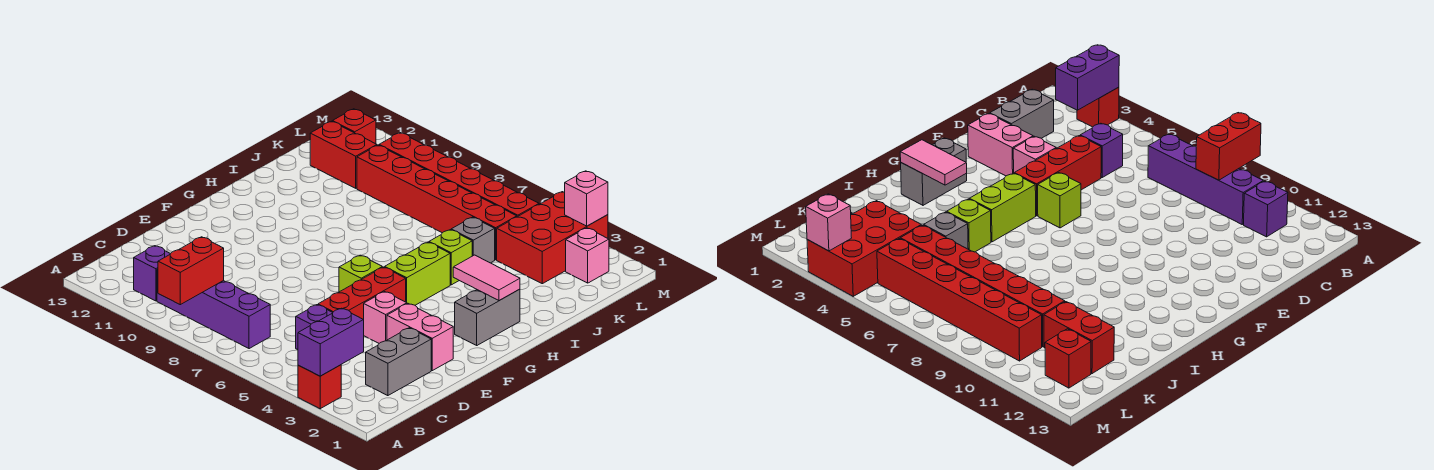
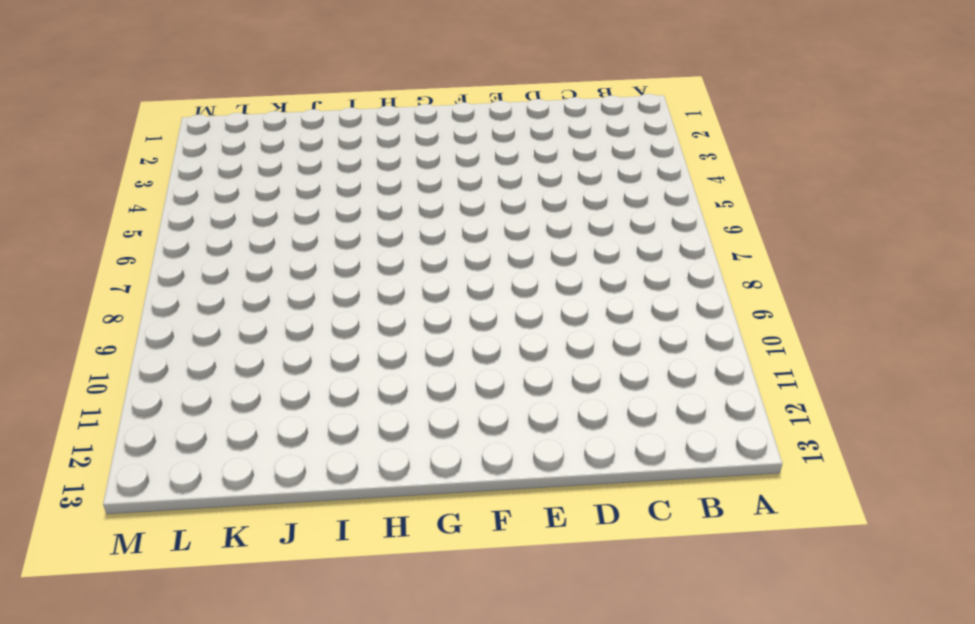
none -> red brick A3 level 1
none -> purple brick B7:B10 level 1
none -> purple brick B11 level 1

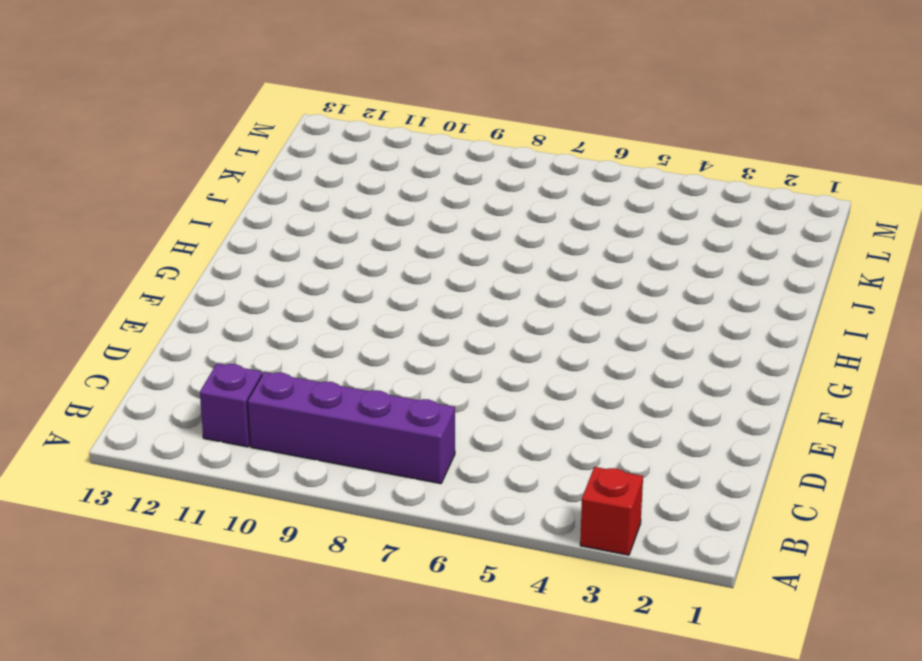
none -> grey brick C2:D2 level 1
none -> purple brick C5 level 1
none -> red brick D5:F5 level 1

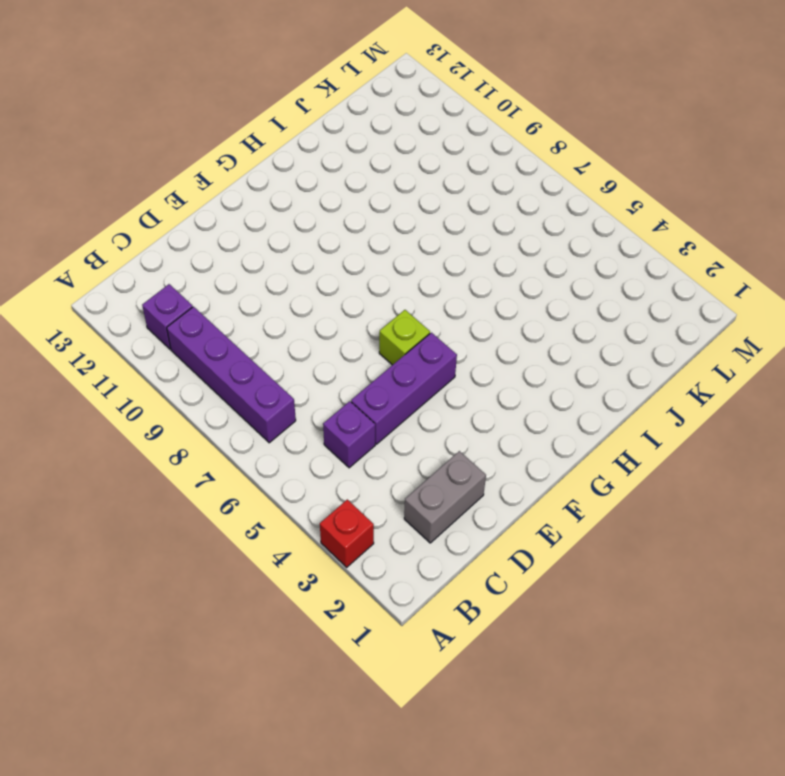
purple brick D5:F5 level 1 -> red brick D5:F5 level 1
none -> pink brick E2:E3 level 1
none -> pink brick E4 level 1
none -> grey brick G2:H2 level 1

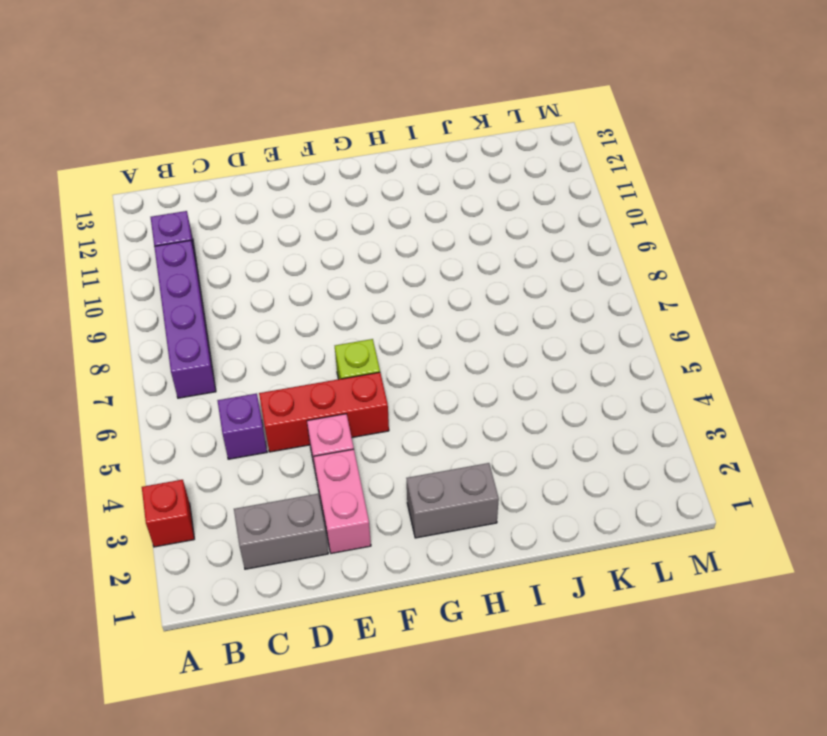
none -> lime brick G5:H5 level 1
none -> lime brick I5 level 1
none -> grey brick J5 level 1

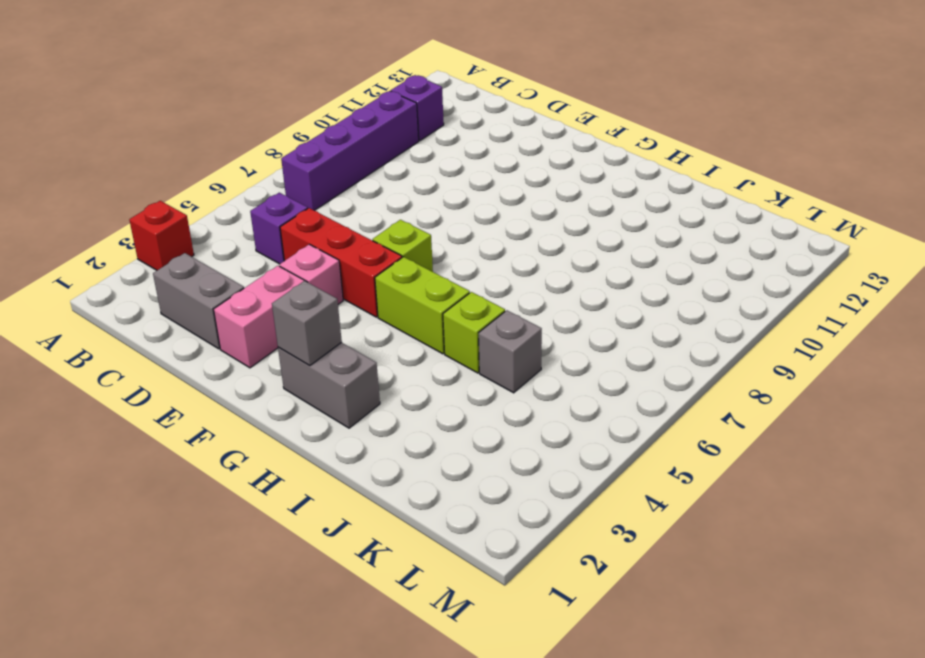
grey brick G2 level 2 -> none
none -> red brick K3:M4 level 1
none -> red brick K5:K10 level 1
none -> red brick K11:K12 level 1

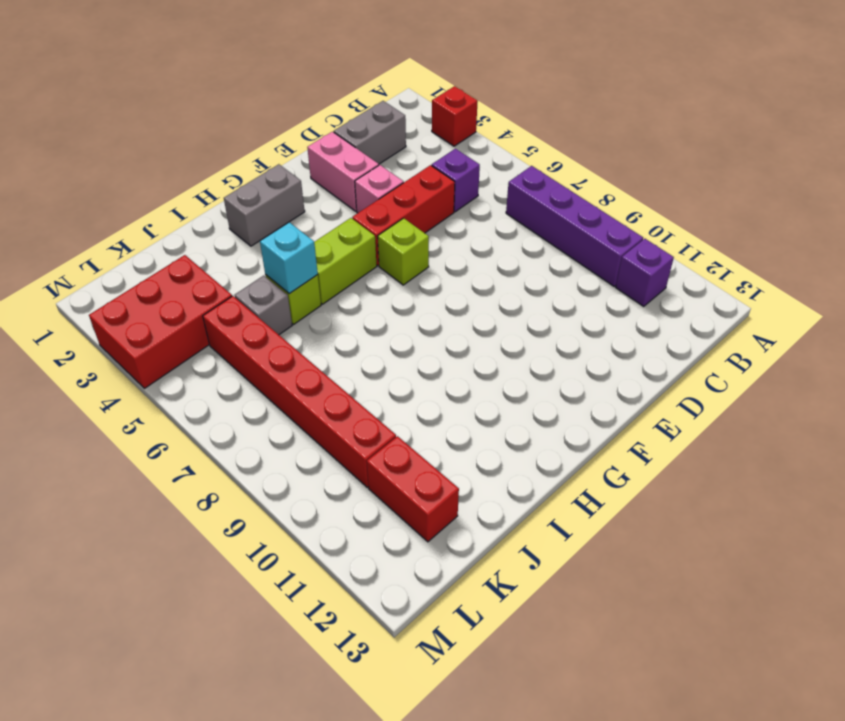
cyan brick I5 level 2 -> none
none -> pink brick L2 level 1
none -> red brick L5:L10 level 1
none -> red brick L12 level 1

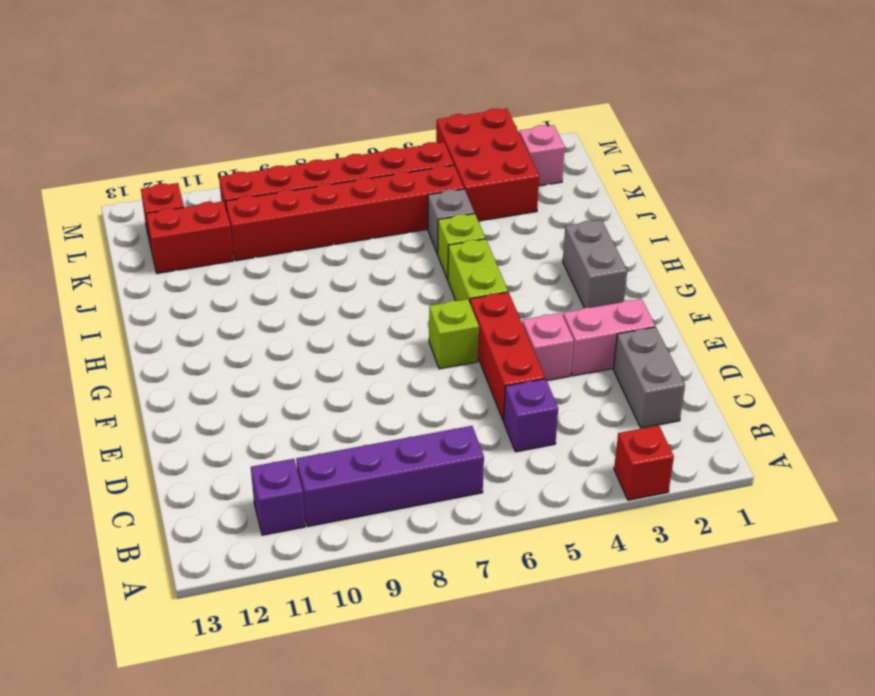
none -> purple brick A3:B3 level 2
none -> red brick A9:B9 level 2
none -> pink tile H2:H3 level 2

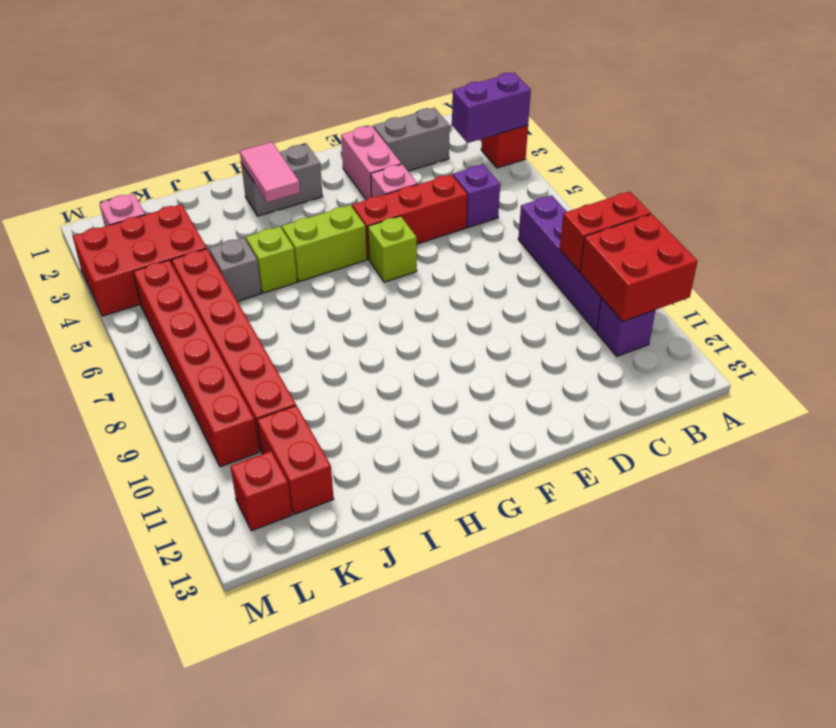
red brick A10:B11 level 2 -> none
none -> pink brick M3 level 2

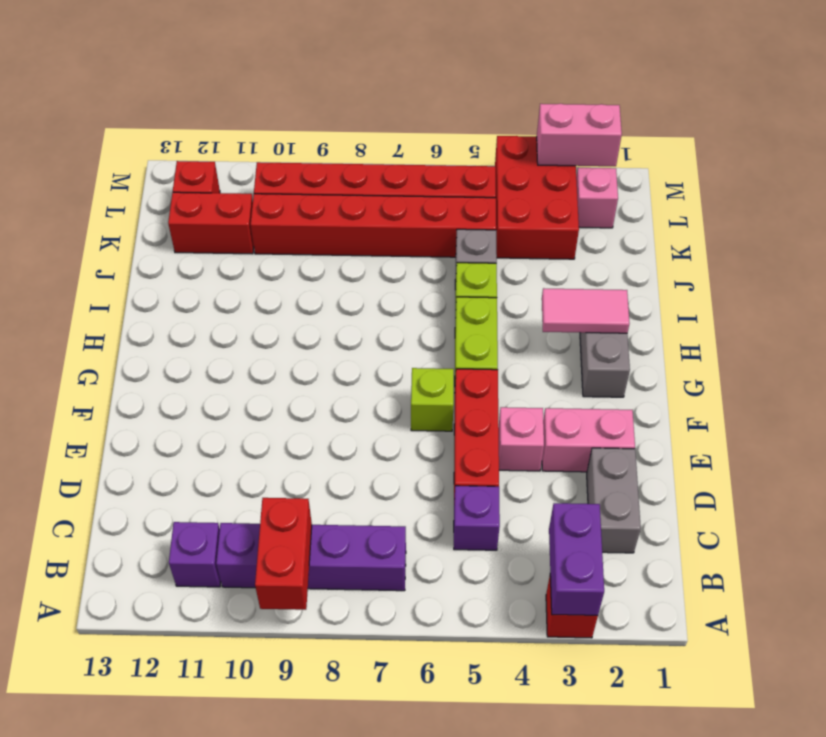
pink brick M2:M3 level 2 -> pink brick M3 level 2

